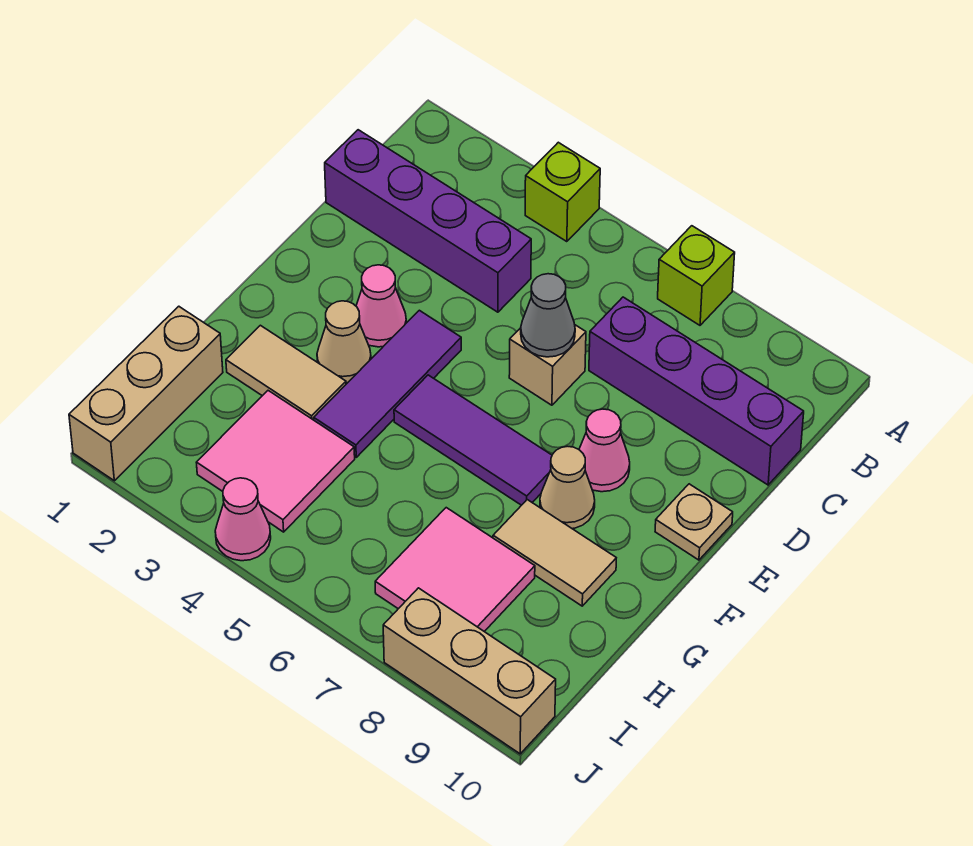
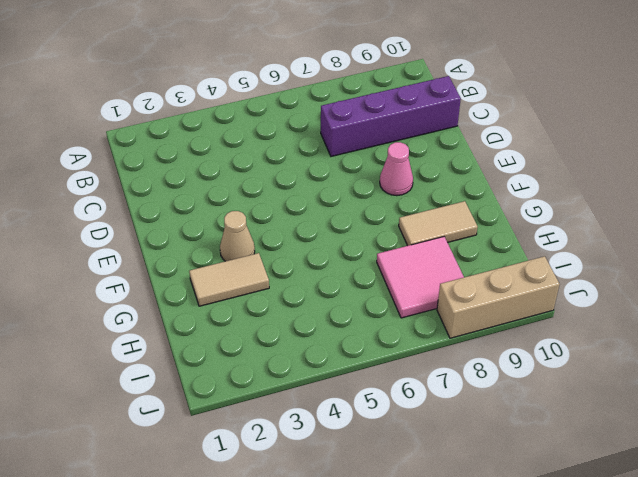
none -> lime brick A4 level 1
none -> lime brick A7 level 1
none -> purple brick C1:C4 level 1

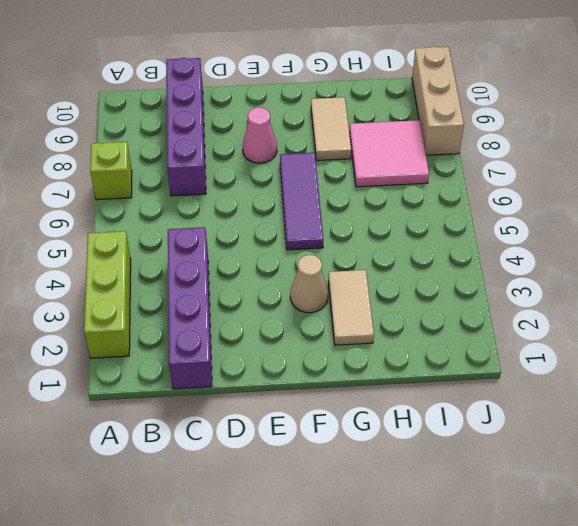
lime brick A2:A4 level 1 -> lime brick A4 level 1
none -> tan brick D6 level 1
none -> pink cone E3 level 1
none -> purple tile E4:G4 level 1

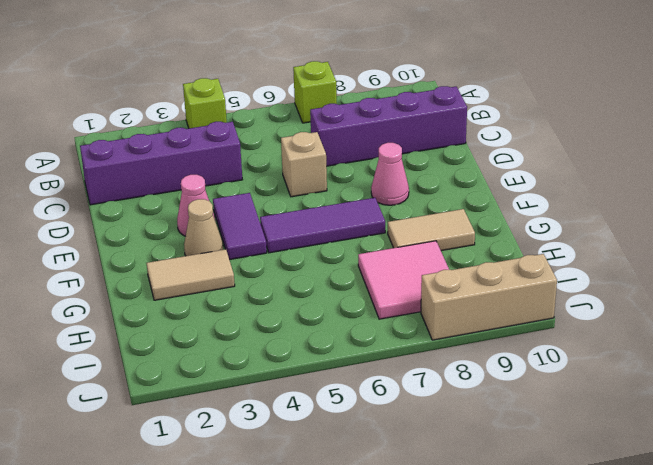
purple tile E4:F4 level 1 -> purple tile E4:G4 level 1
none -> tan plate E10 level 1
none -> tan cone F8 level 1
none -> tan brick H1:J1 level 1

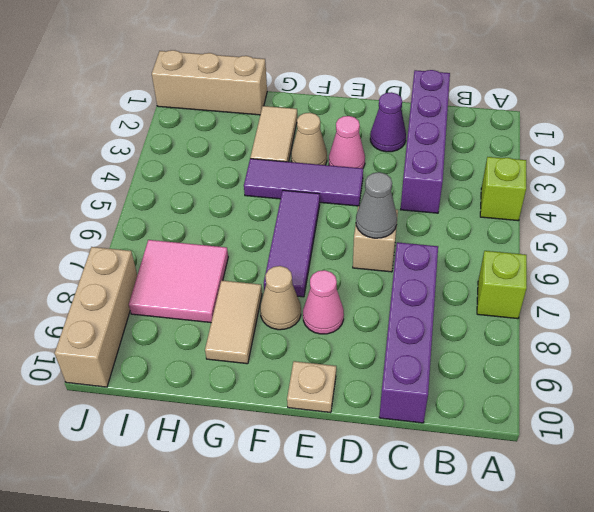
purple cone D2 level 1 -> none
none -> pink tile H3:I4 level 1
none -> pink cone J4 level 1

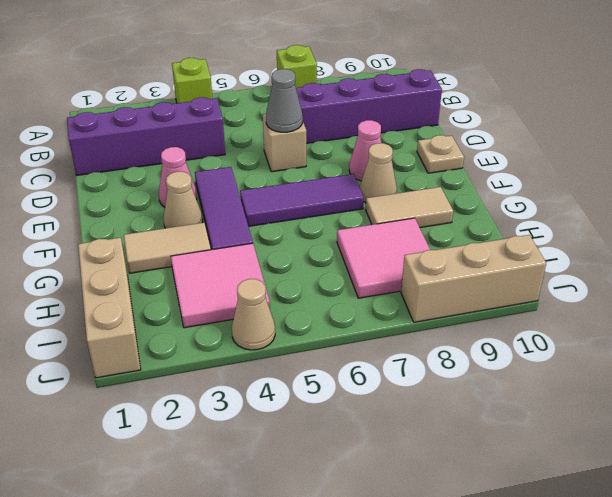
tan cone J4 level 1 -> pink cone J4 level 1

